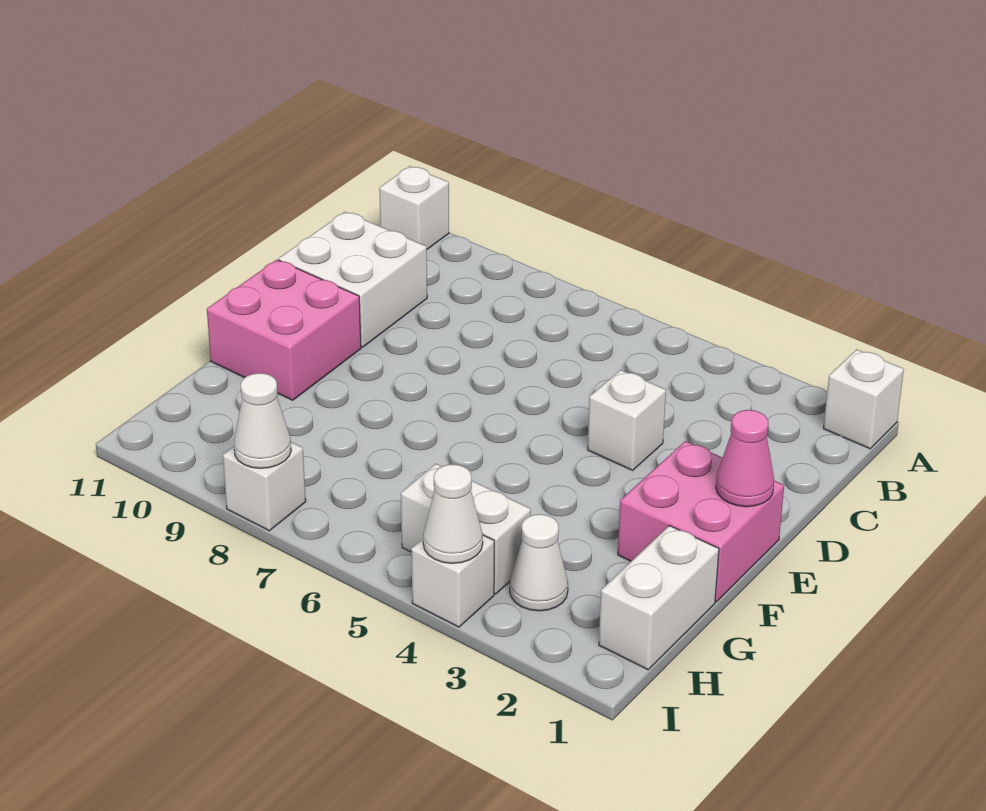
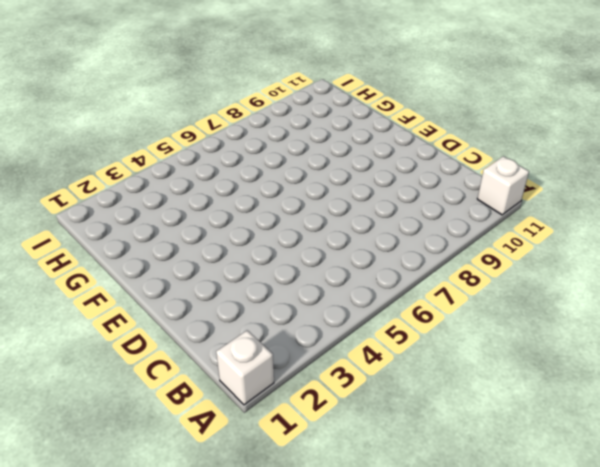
none -> white brick C10:D11 level 1
none -> white brick D4 level 1
none -> pink brick E1:F2 level 1

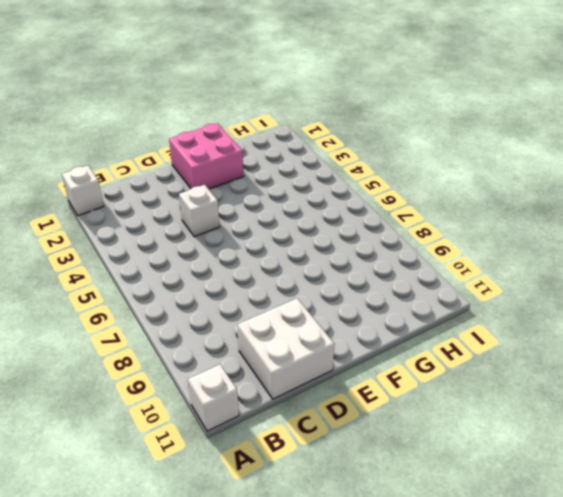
none -> pink brick E10:F11 level 1
none -> white brick G1:H1 level 1
none -> white cone H3 level 1

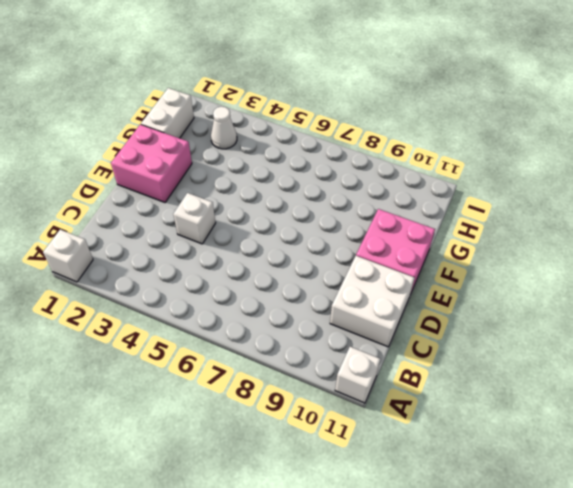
none -> white brick H4:H5 level 1
none -> white brick I4 level 1
none -> white brick I8 level 1

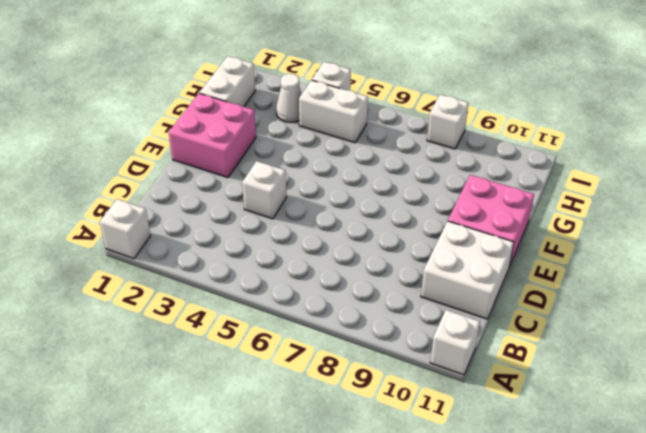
none -> pink cone E1 level 2
none -> white cone I4 level 2
none -> white cone I8 level 2

